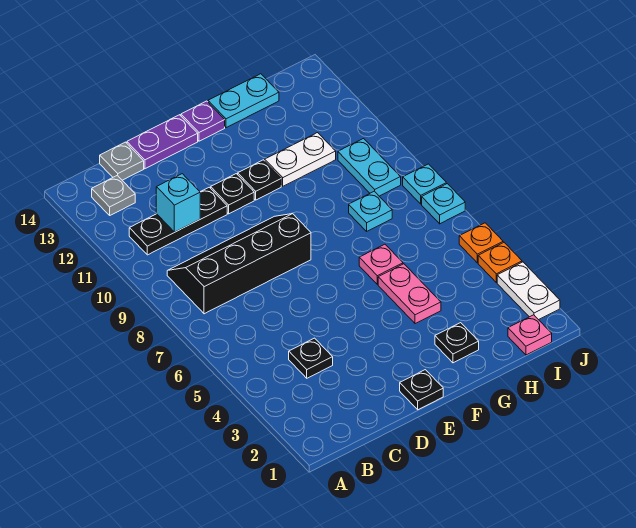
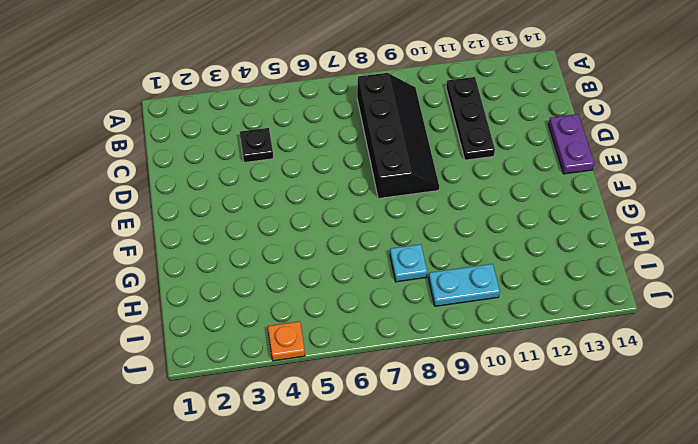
none -> grey plate B13 level 1
none -> grey plate C14 level 1
none -> black plate E1 level 1

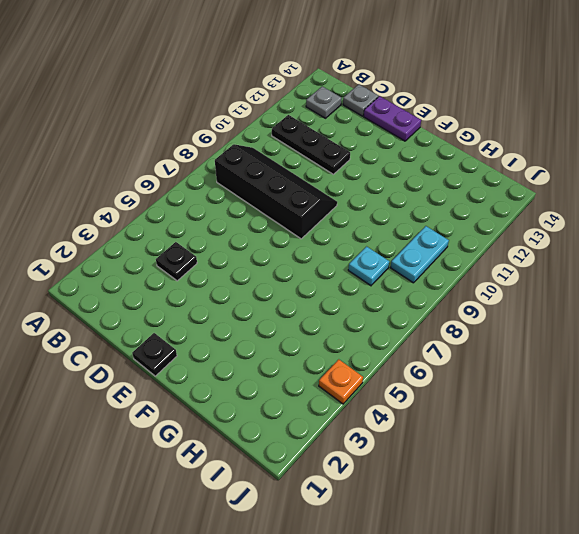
none -> black plate E11 level 1
none -> black plate F11 level 1
none -> purple plate F14 level 1

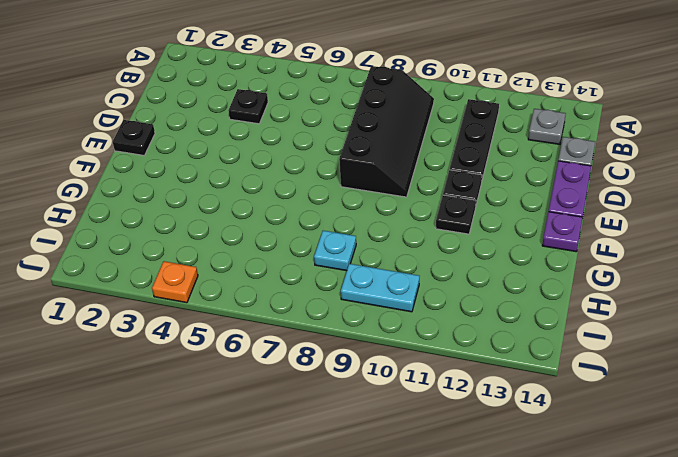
none -> black plate G2 level 1
none -> pink plate G4:G5 level 1
none -> pink plate G6 level 1

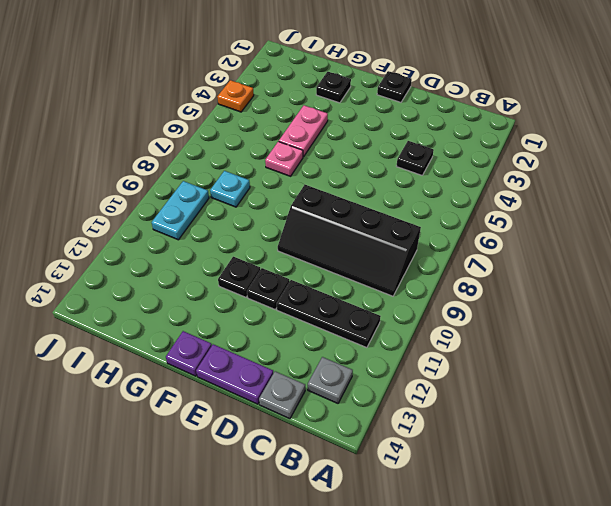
none -> white plate G11:H11 level 1
none -> cyan plate G14:H14 level 1
none -> pink plate I1 level 1

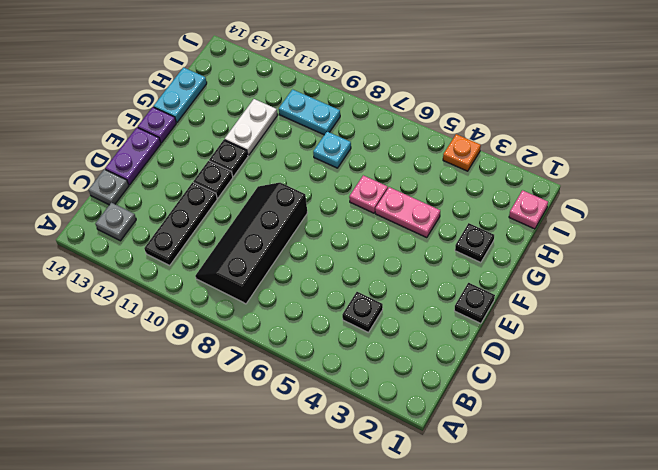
none -> white plate J2:J3 level 1
none -> orange plate J5 level 1
none -> cyan plate J7 level 1

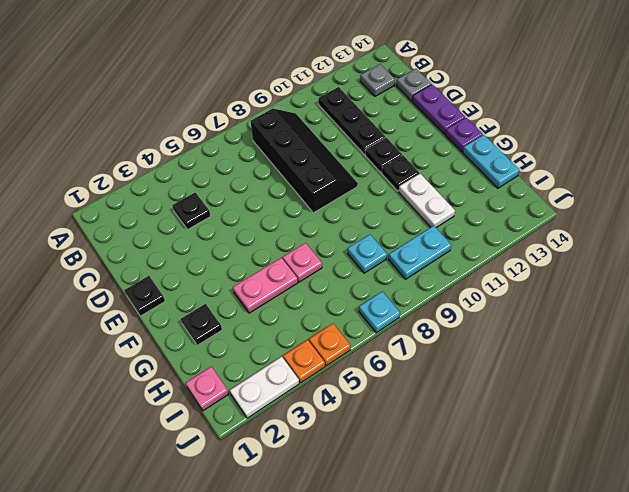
none -> cyan plate J8 level 1
none -> cyan brick C11 level 2

